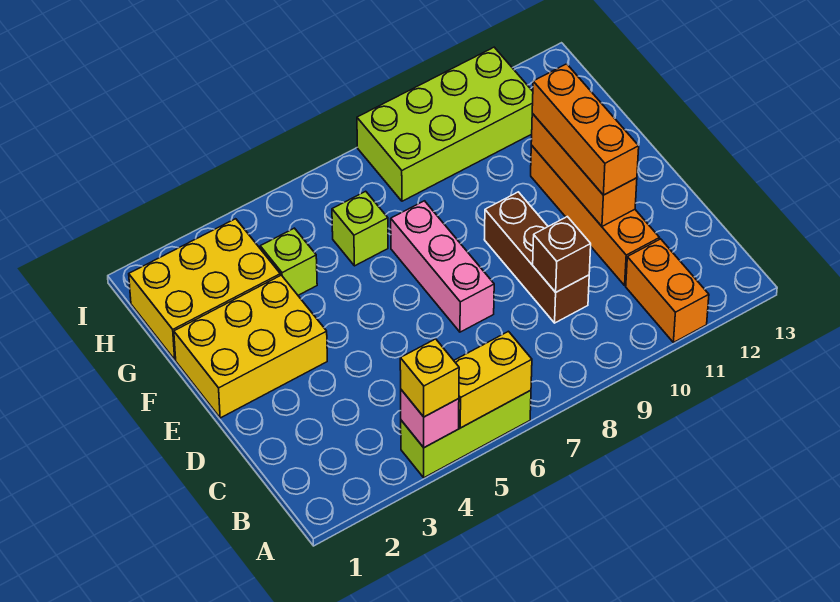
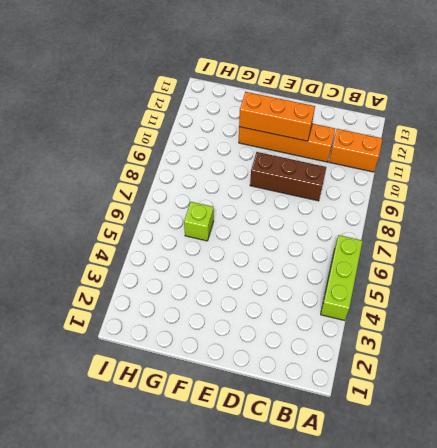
none -> pink brick D7:F7 level 1
none -> yellow brick E1:F3 level 1
none -> yellow brick G1:H3 level 1

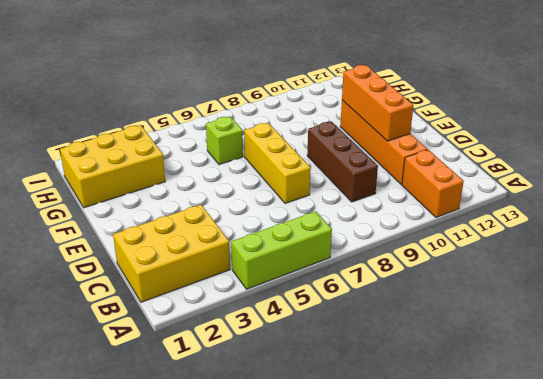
yellow brick B1:C3 level 1 -> yellow brick E1:F3 level 1
yellow brick D7:F7 level 1 -> pink brick D7:F7 level 1
none -> lime brick G4 level 1
none -> lime brick H8:I11 level 1
none -> pink brick A4 level 2

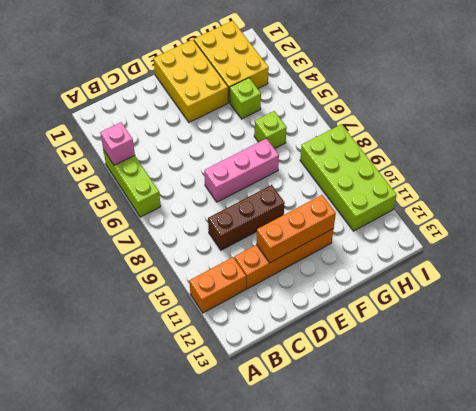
none -> yellow brick A5:A6 level 2
none -> brown brick C9 level 2
none -> yellow brick A4 level 3

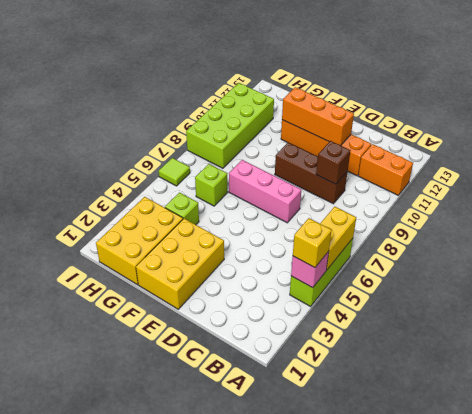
lime tile I6 level 1 -> none
none -> orange brick D11:F11 level 3

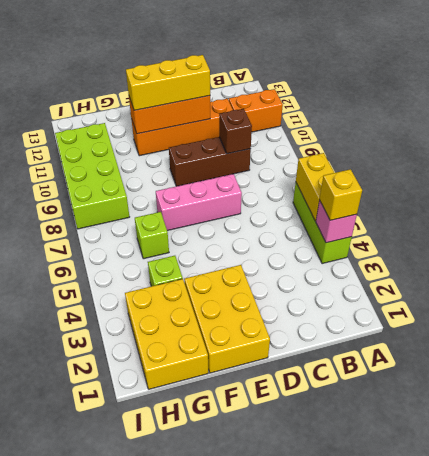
yellow brick D11:F11 level 3 -> orange brick D11:F11 level 3

